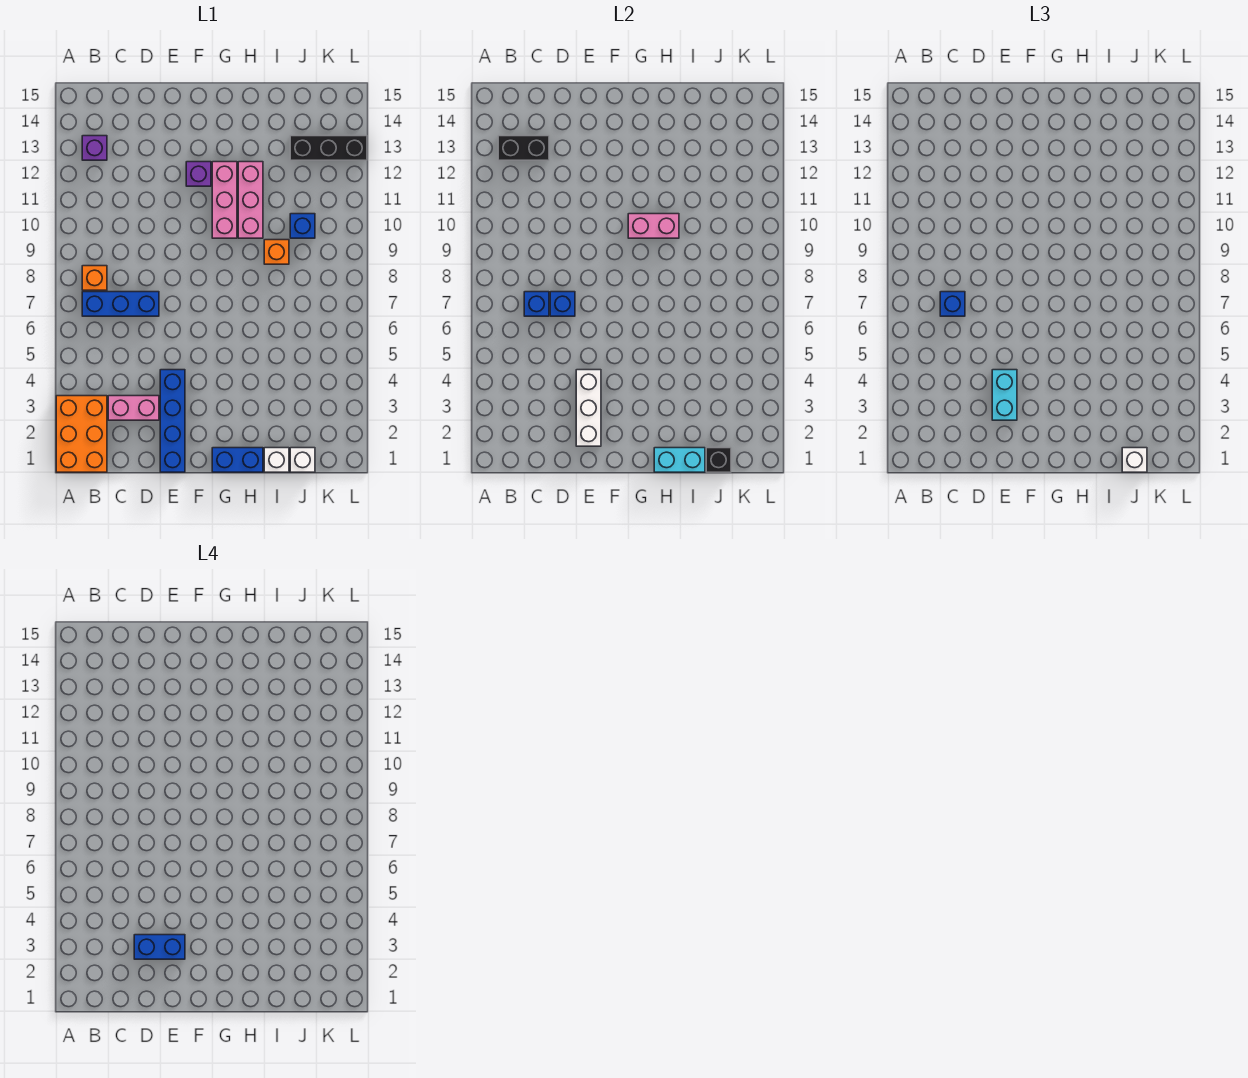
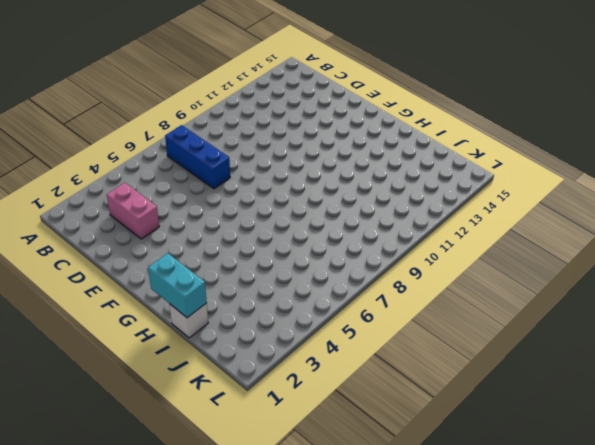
none -> orange brick A1:B3 level 1
none -> orange brick B8 level 1
none -> purple brick B13 level 1

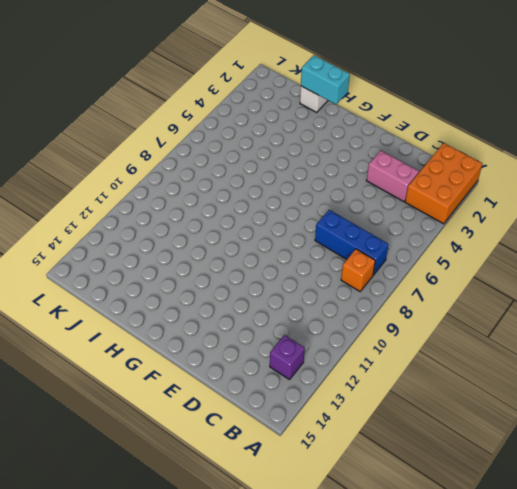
none -> blue brick E1:E4 level 1
none -> purple brick F12 level 1
none -> blue brick G1:H1 level 1

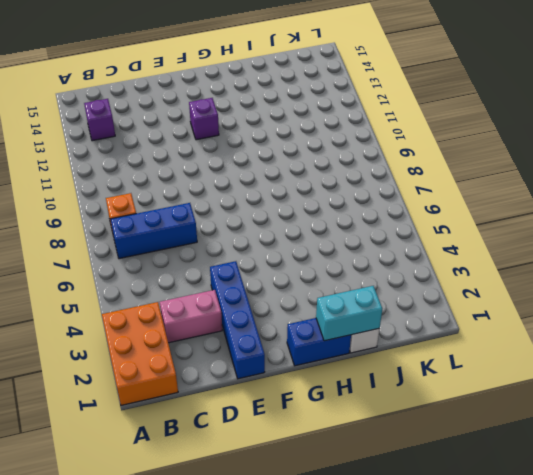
none -> pink brick G10:G12 level 1
none -> pink brick H10:H12 level 1
none -> orange brick I9 level 1

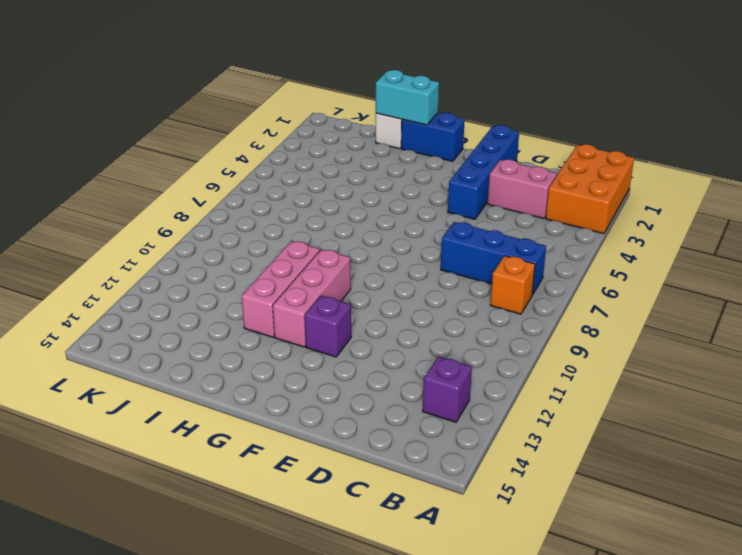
none -> orange brick I9 level 1
none -> white brick J1 level 1
none -> blue brick J10 level 1

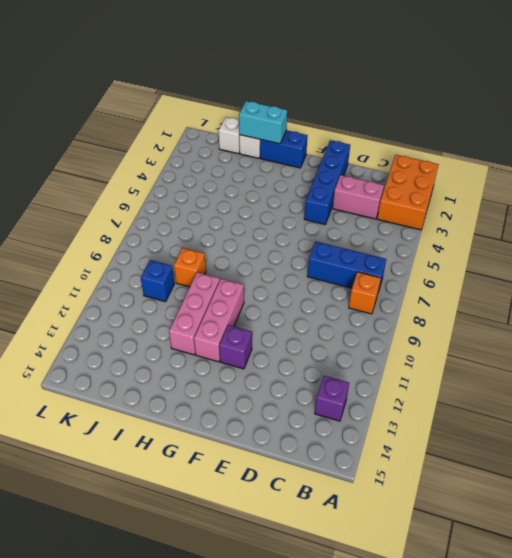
none -> black brick J13:L13 level 1
none -> black brick B13:C13 level 2
none -> blue brick C7 level 2

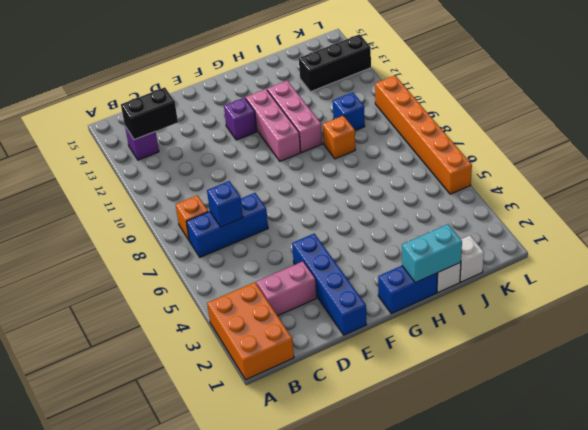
orange brick L5:L10 level 1 -> none
none -> blue brick D7 level 2
none -> white brick E2:E4 level 2
none -> pink brick G10:H10 level 2

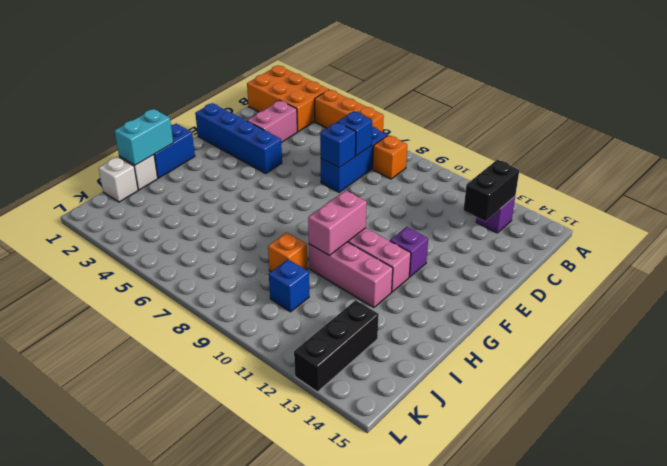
orange brick A4:A6 level 1 -> none
none -> white brick E2:E4 level 2
none -> black brick J1 level 2
none -> blue brick C7 level 3

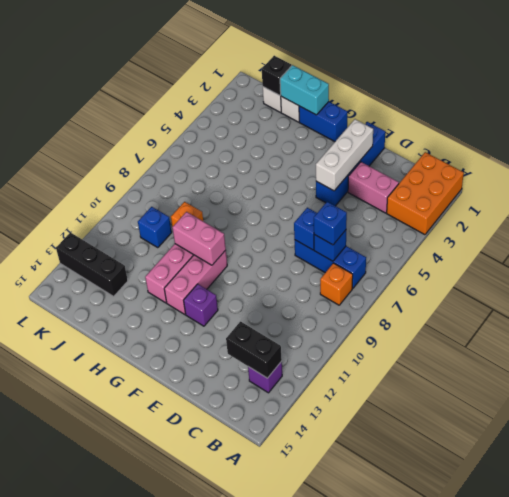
none -> cyan brick E3:E4 level 3
none -> white brick J1 level 3
none -> blue brick D3:E3 level 4

